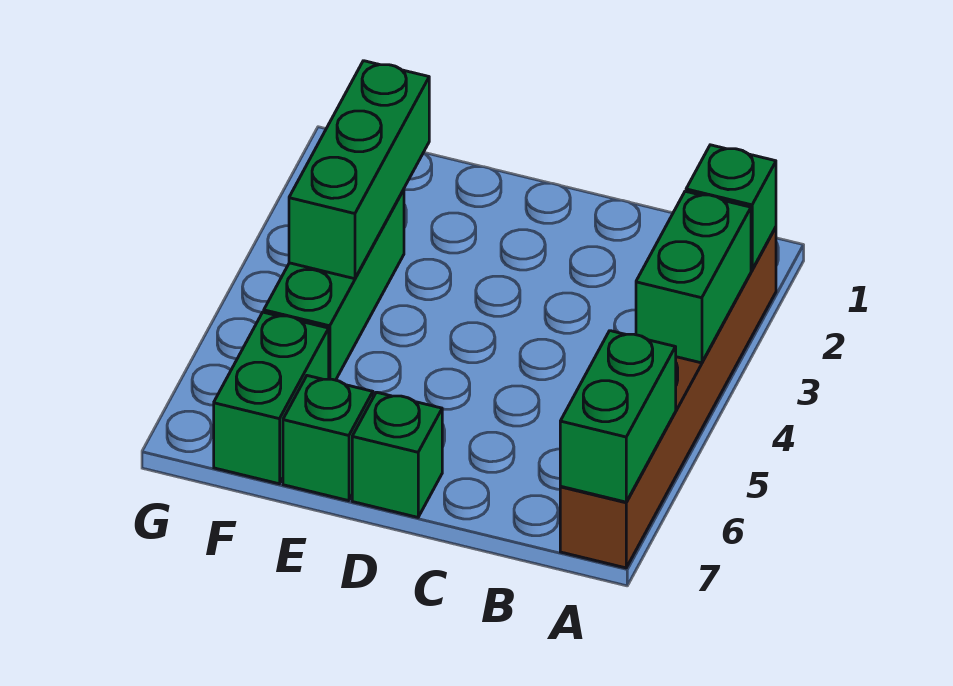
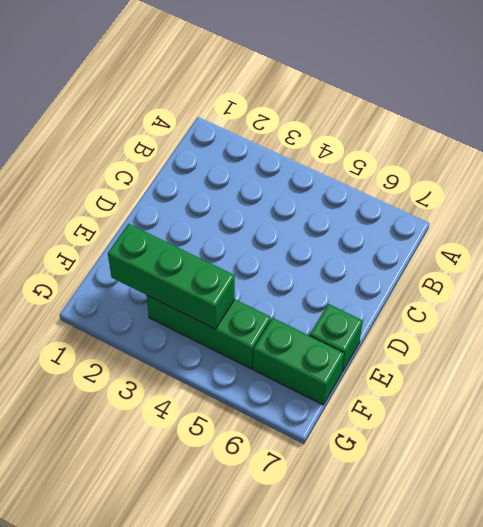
none -> brown brick A2:A7 level 1
none -> green brick D7 level 1

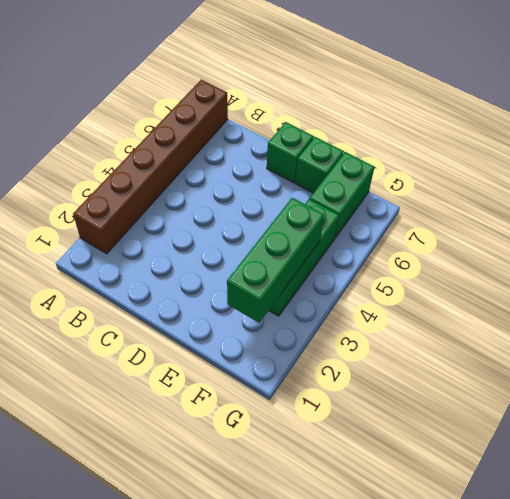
none -> green brick A2 level 2
none -> green brick A3:A4 level 2

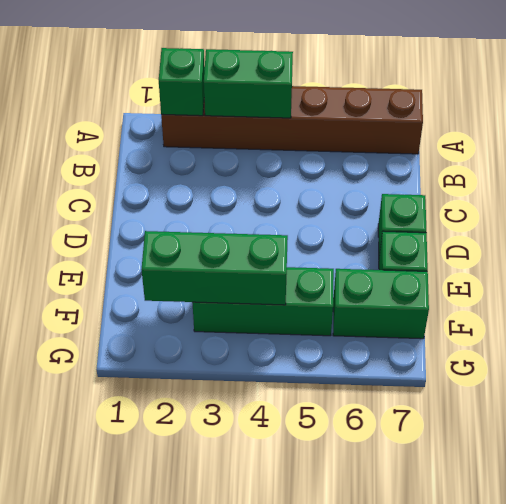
none -> green brick A6:A7 level 2

